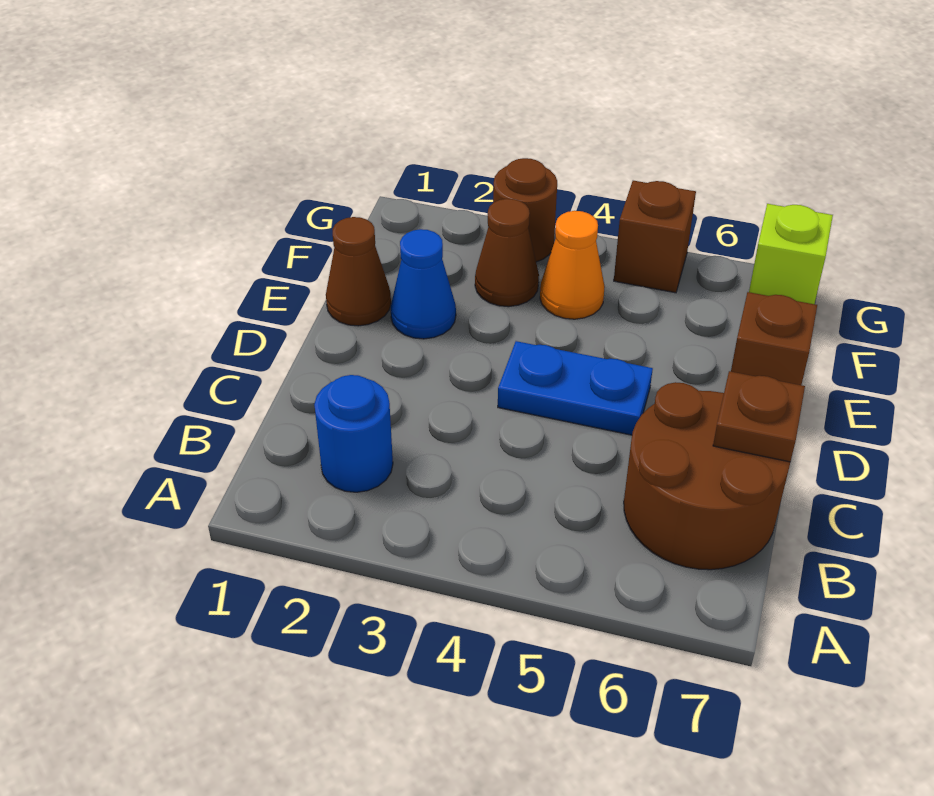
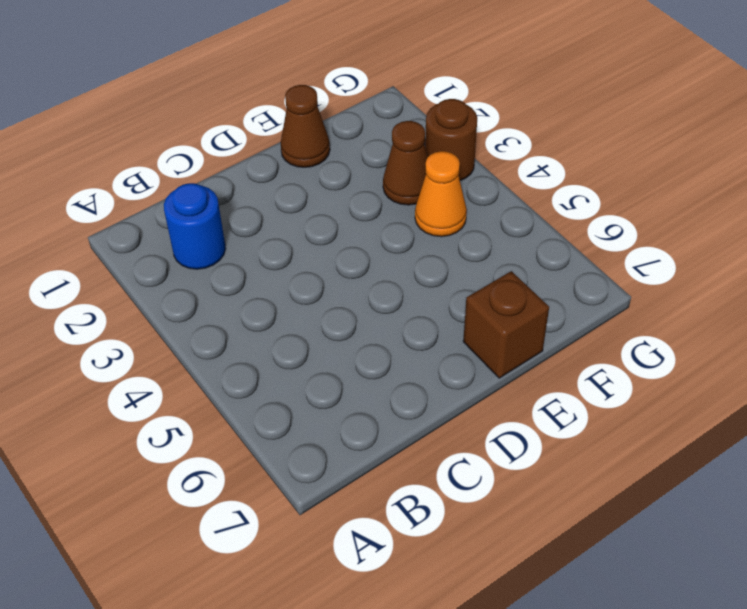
none -> brown round brick B6:C7 level 1
none -> blue plate D4:D5 level 1
none -> blue cone E2 level 1

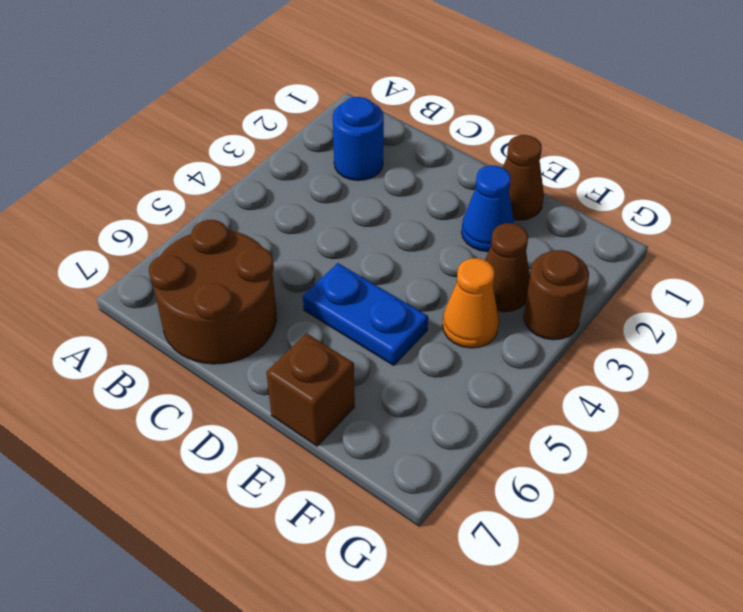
blue plate D5:E5 level 1 -> blue plate D4:D5 level 1
none -> brown brick G5 level 1
none -> lime brick G7 level 1
none -> brown plate C7 level 2

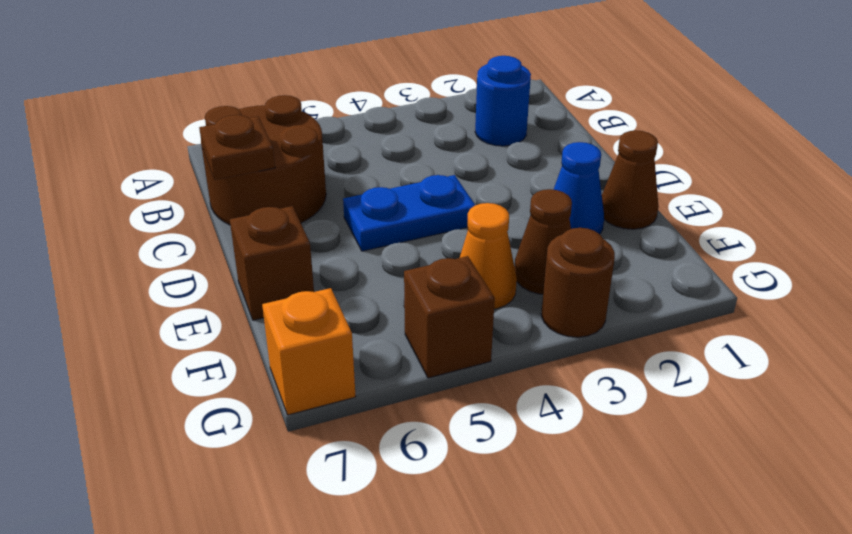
orange brick G7 level 1 -> lime brick G7 level 1

